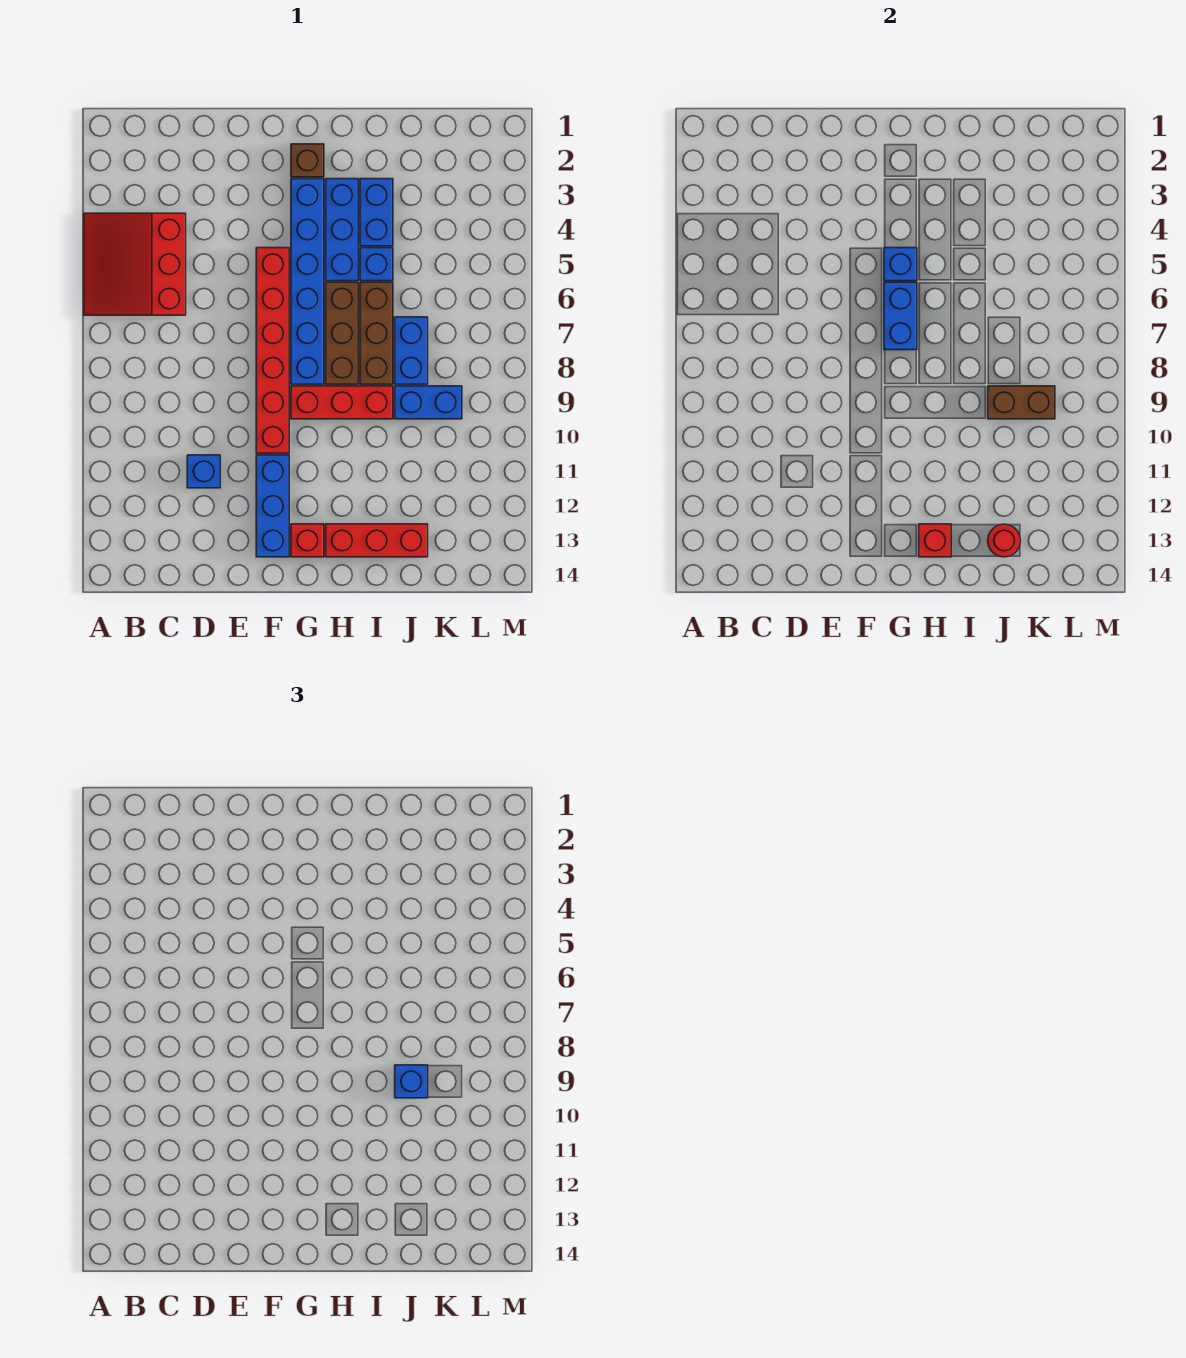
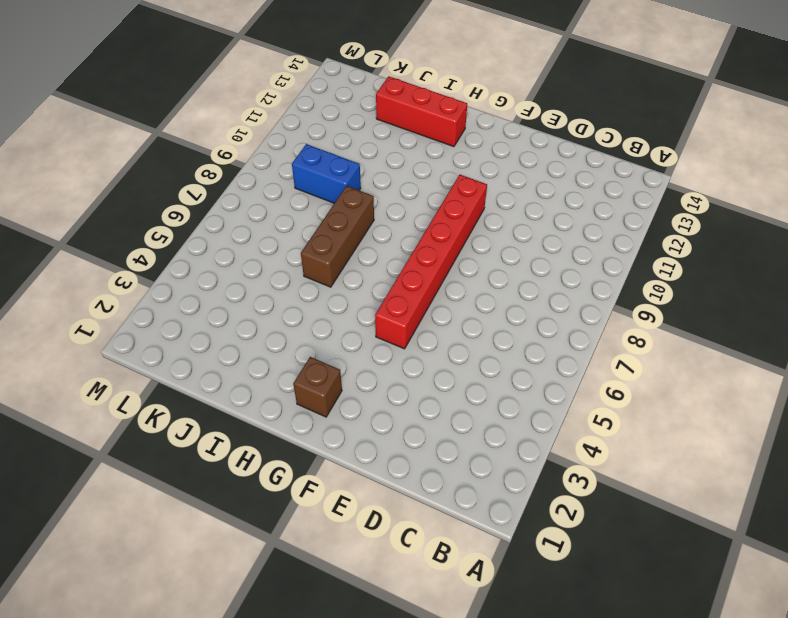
none -> red slope A4:C6 level 1 top C
none -> blue brick D11 level 1
none -> blue brick F11:F13 level 1

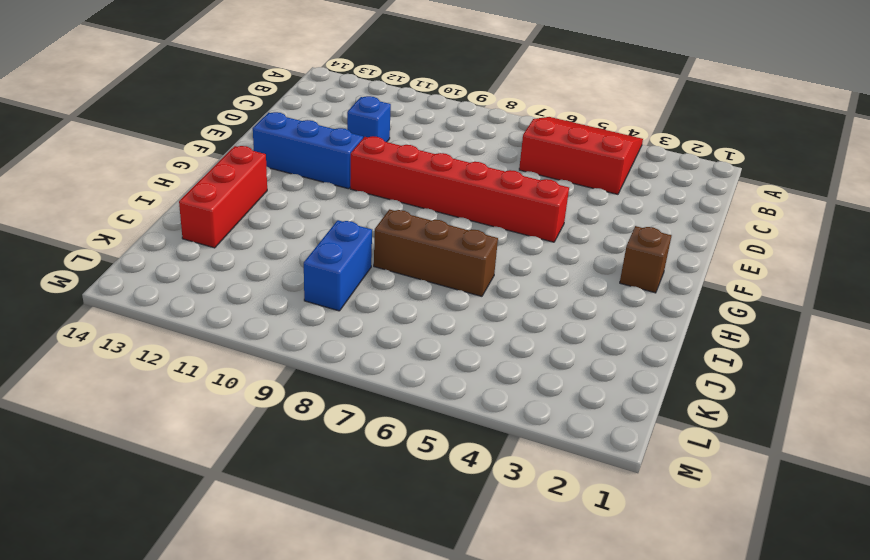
none -> blue brick G3:G8 level 1
none -> red brick G9:I9 level 1
none -> red brick G13 level 1

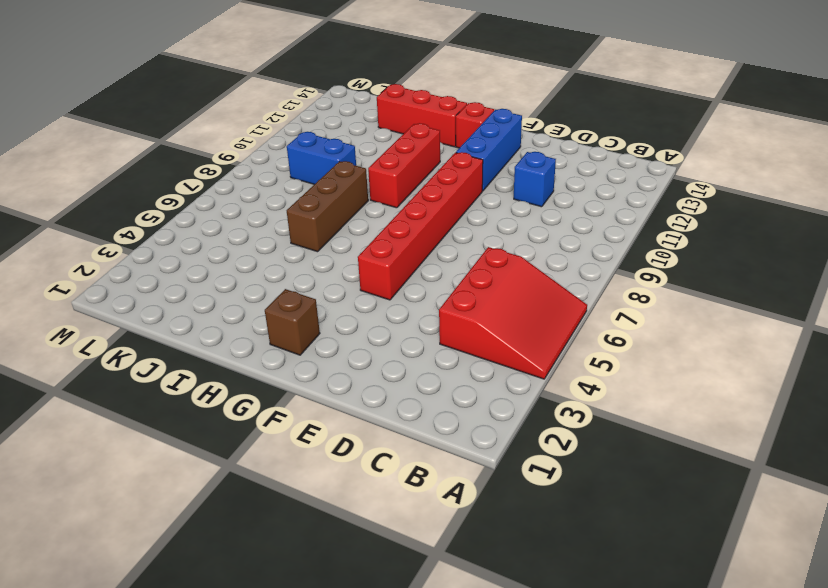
red brick H9:H11 level 1 -> red brick G9:I9 level 1
none -> blue brick G3:G8 level 1
none -> blue brick H3:H5 level 1
none -> brown brick H6:H8 level 1

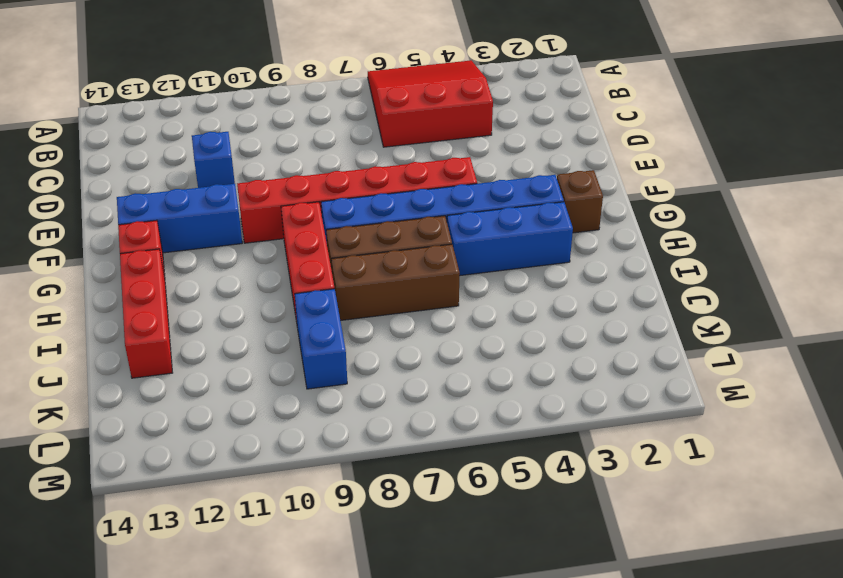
none -> blue brick I3:I4 level 1
none -> blue brick I5 level 1
none -> blue brick J7:J8 level 1

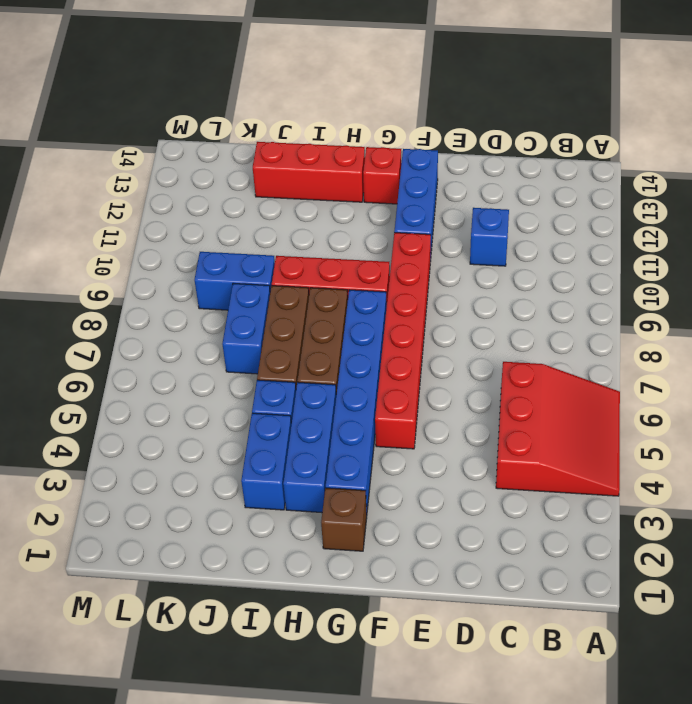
none -> blue brick G5 level 2
none -> blue brick G6:G7 level 2
none -> red brick H13 level 2

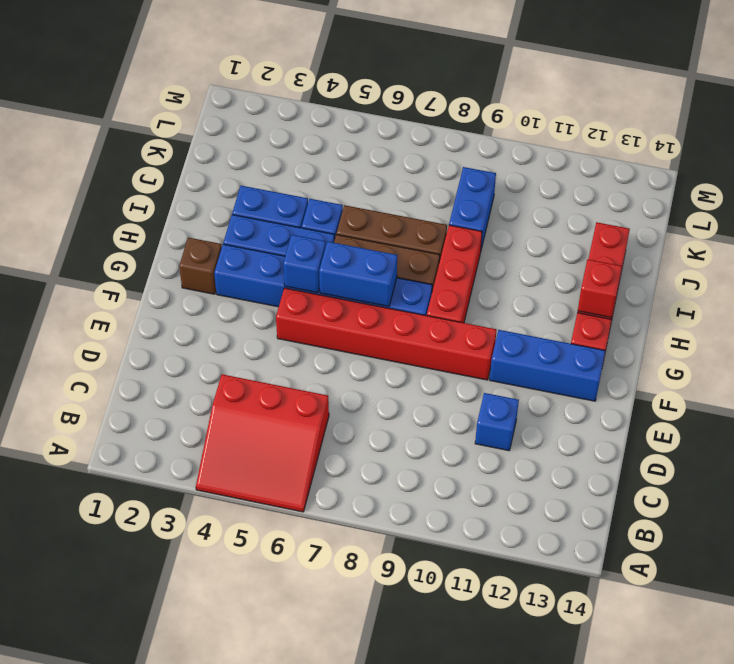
none -> blue brick J7:J8 level 1
none -> brown brick J9:K9 level 2
none -> red round brick J13 level 2

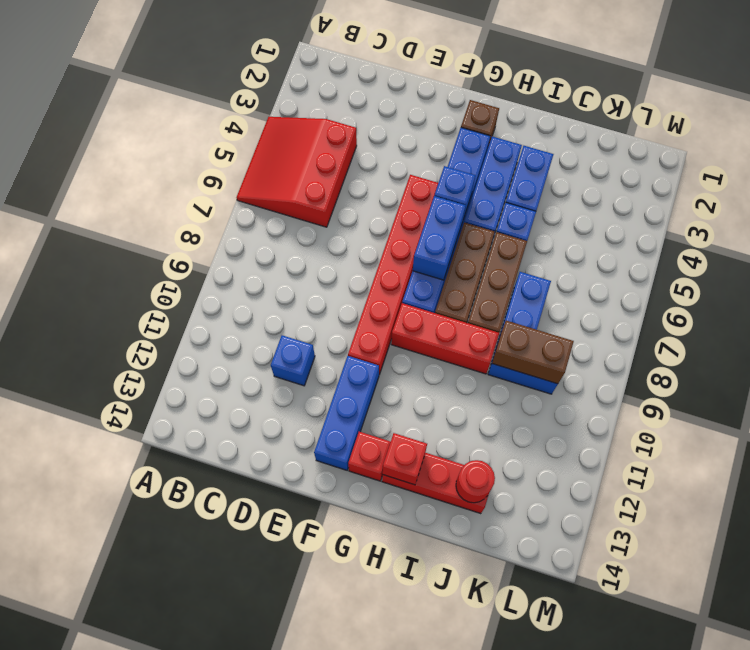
none -> blue brick J9 level 3

